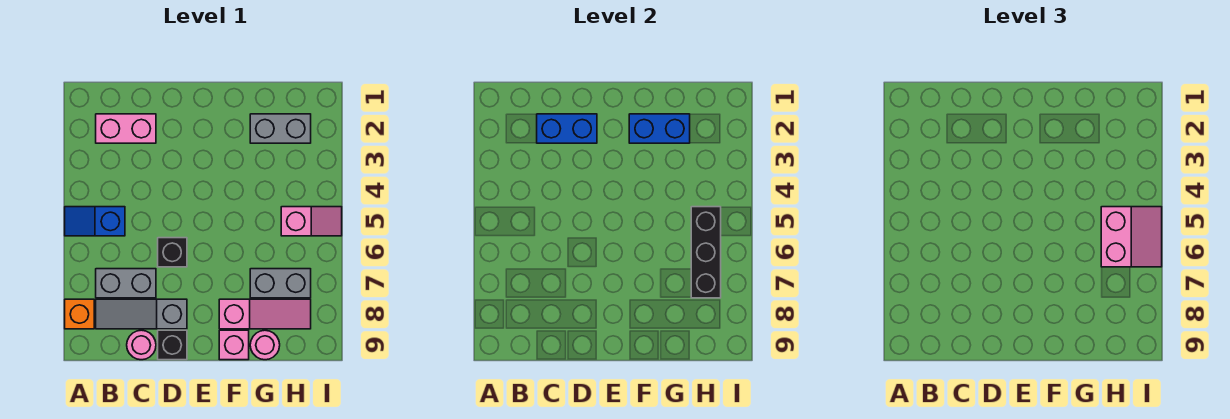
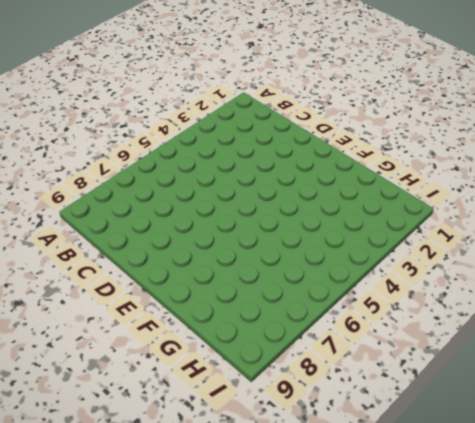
none -> blue slope A5:B5 level 1 top B
none -> orange brick A8 level 1
none -> pink brick B2:C2 level 1

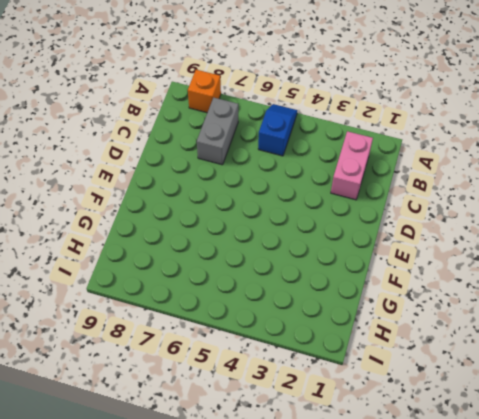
none -> grey slope B8:D8 level 1 top D
none -> pink round brick C9 level 1
none -> black brick D6 level 1

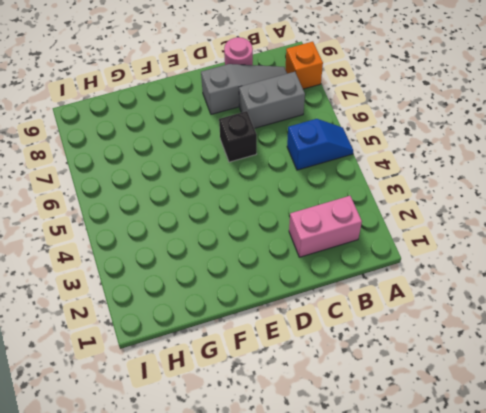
none -> black brick D9 level 1
none -> pink slope F8:H8 level 1 top F
none -> pink brick F9 level 1

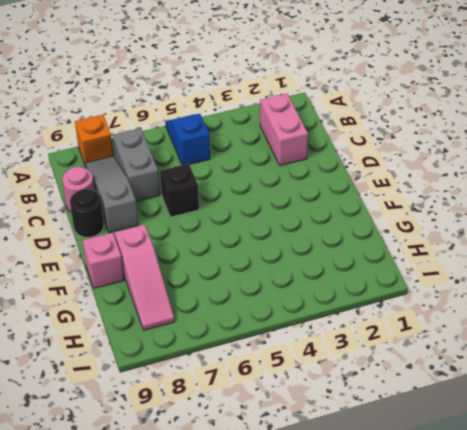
black round brick D9 level 1 -> black brick D9 level 1
none -> grey brick G2:H2 level 1
none -> grey brick G7:H7 level 1
none -> pink round brick G9 level 1

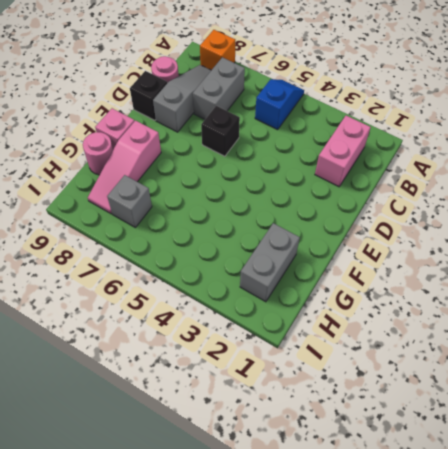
grey brick H7 level 1 -> grey brick G7:H7 level 1
none -> pink slope H5:I5 level 1 top H
none -> blue brick C2:D2 level 2
none -> blue brick F2:G2 level 2

